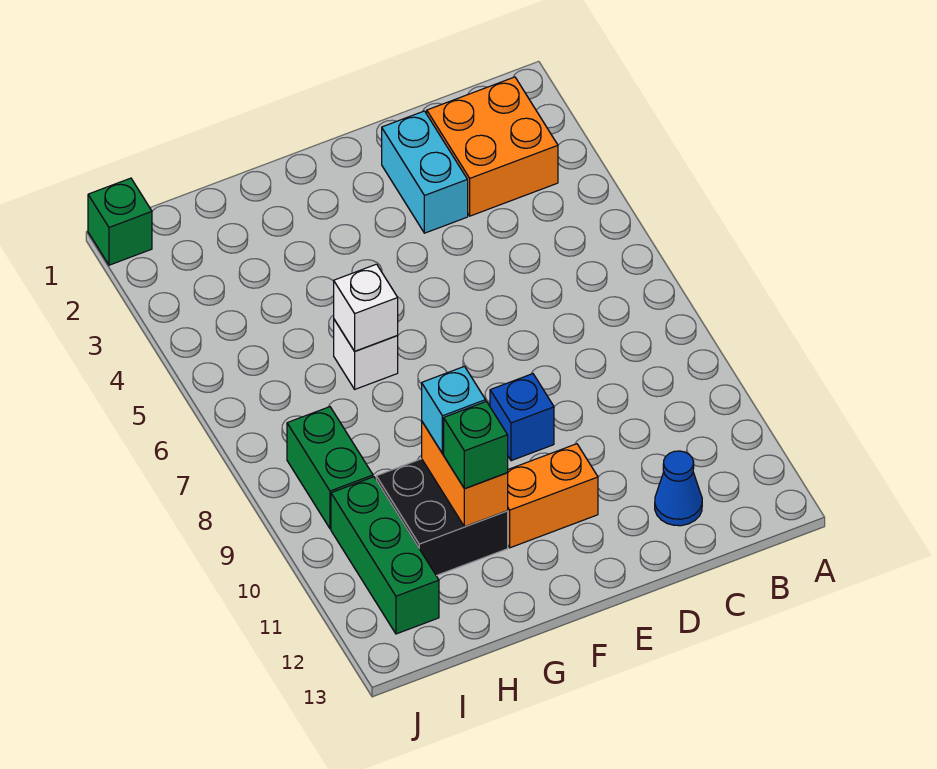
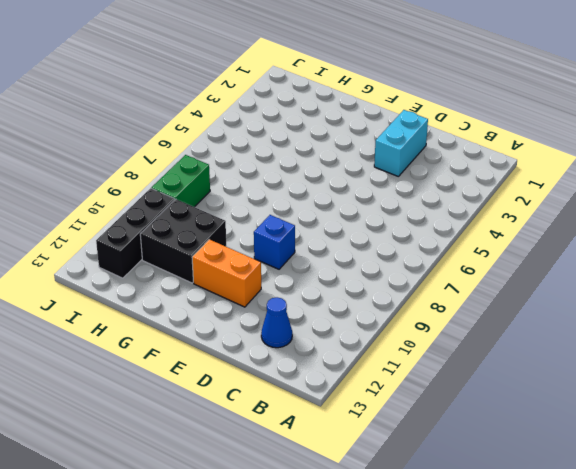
black brick I10:I12 level 1 -> green brick I10:I12 level 1
none -> orange brick B2:C3 level 1
none -> white brick G6 level 1
none -> green brick J1 level 1

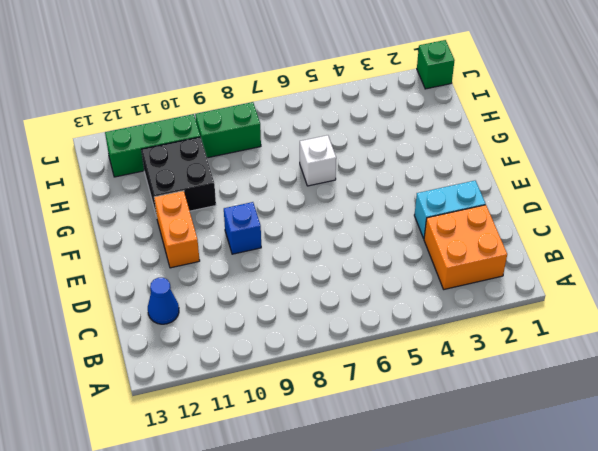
none -> white brick G6 level 2
none -> orange brick G10:G11 level 2
none -> cyan brick G10 level 3

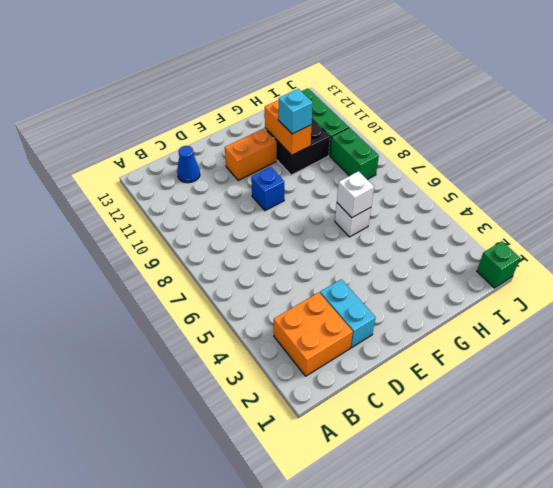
none -> green brick G11 level 3

